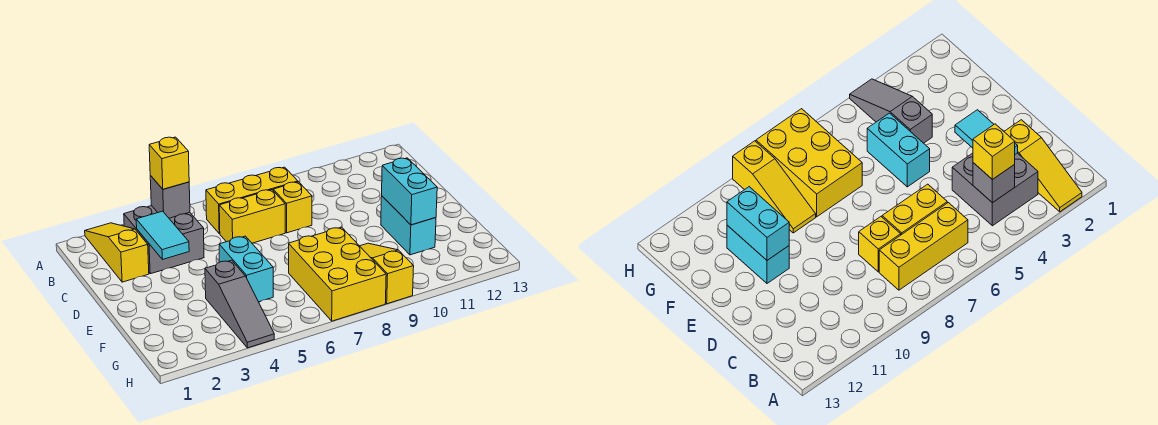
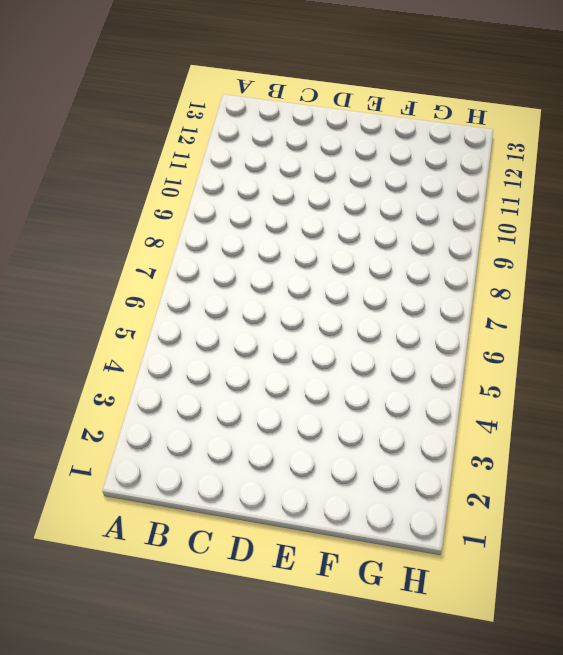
none -> yellow slope A2:C2 level 1 top C
none -> grey brick B3:C4 level 1
none -> yellow brick B6:B8 level 1

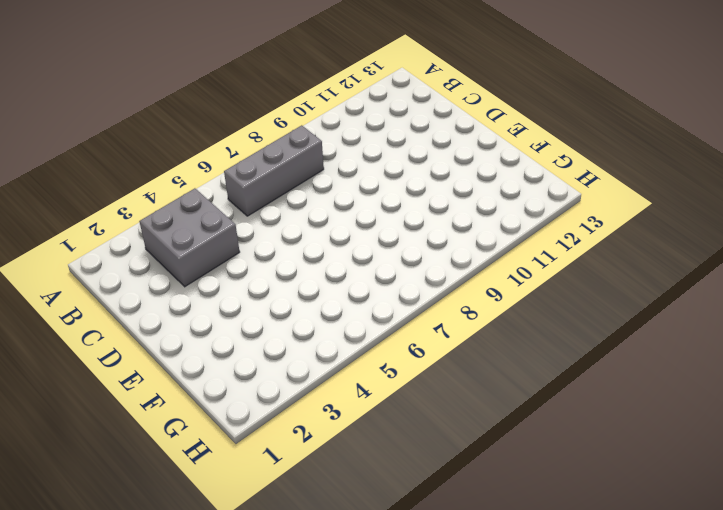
grey brick B6:B8 level 1 -> yellow brick B6:B8 level 1
none -> yellow slope A2:C2 level 1 top C
none -> yellow brick C6:C7 level 1
none -> yellow brick C8 level 1

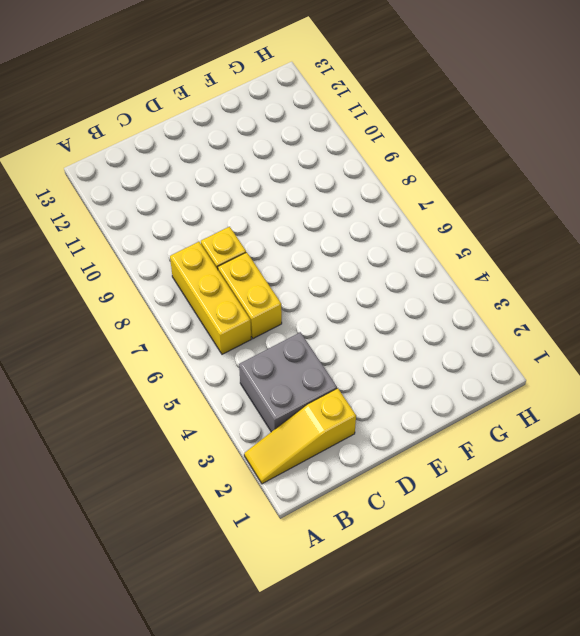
none -> cyan brick E5:F5 level 1
none -> cyan brick E11:F11 level 1
none -> grey slope F4:H4 level 1 top F

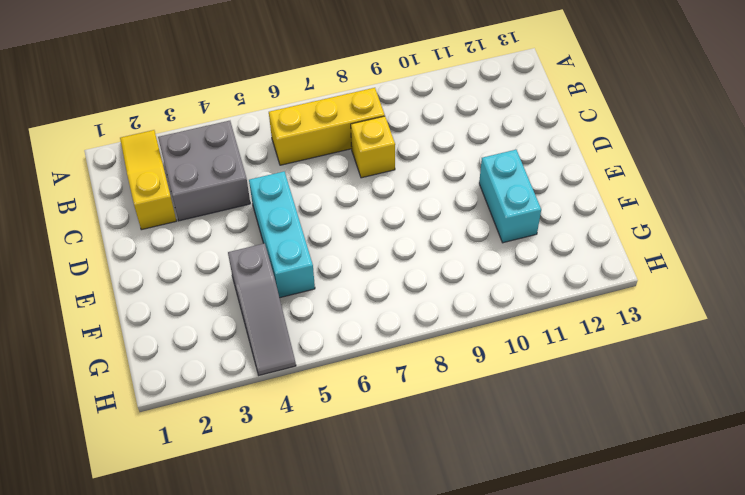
cyan brick D5:F5 level 1 -> cyan brick E5:F5 level 1
none -> yellow brick C6:C7 level 1
none -> yellow brick F7:H8 level 1
none -> yellow slope F9:H9 level 1 top H

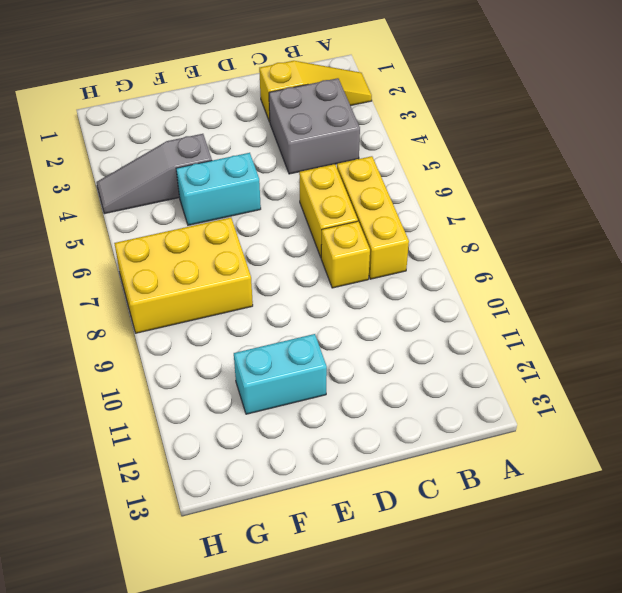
none -> yellow slope F9:H9 level 1 top H
none -> grey brick B4 level 2
none -> cyan tile C3:D3 level 2

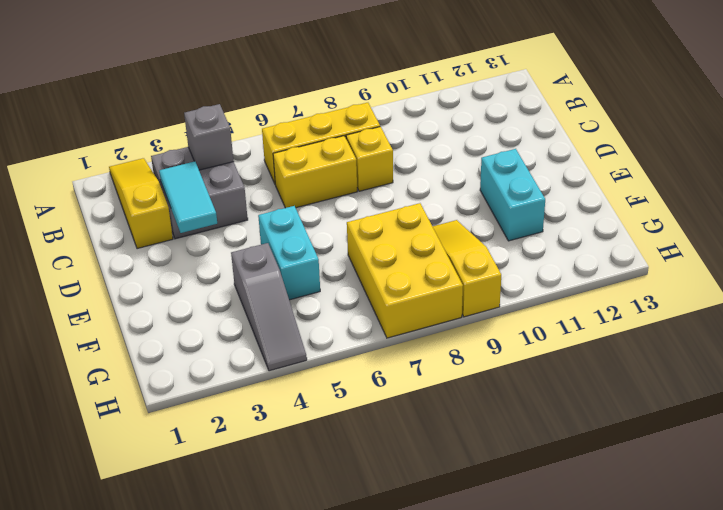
none -> cyan brick E11:F11 level 2
none -> yellow brick B4 level 3

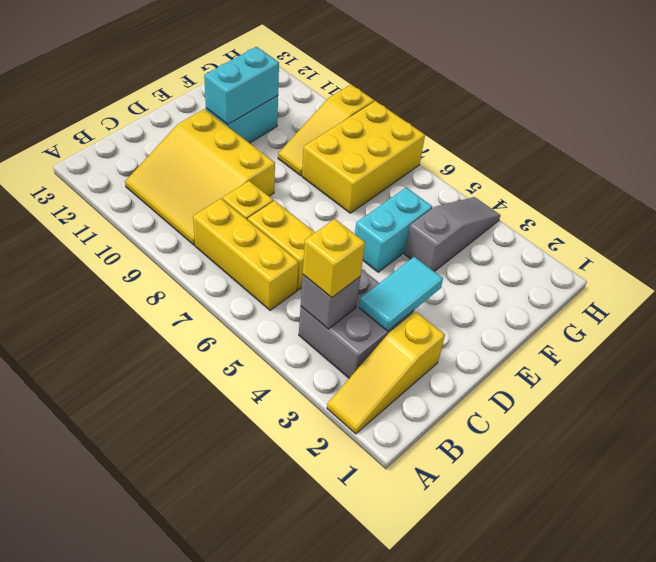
yellow slope B9:D11 level 1 top D -> none

